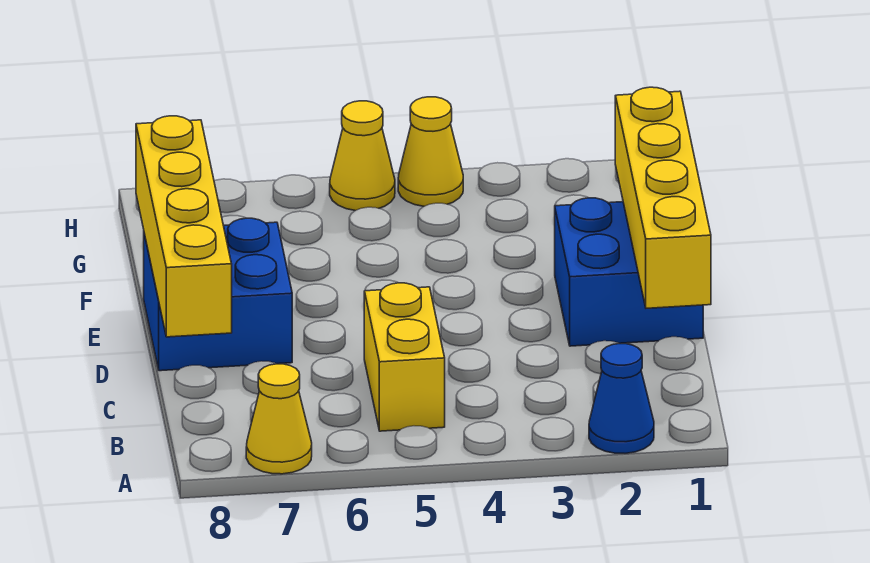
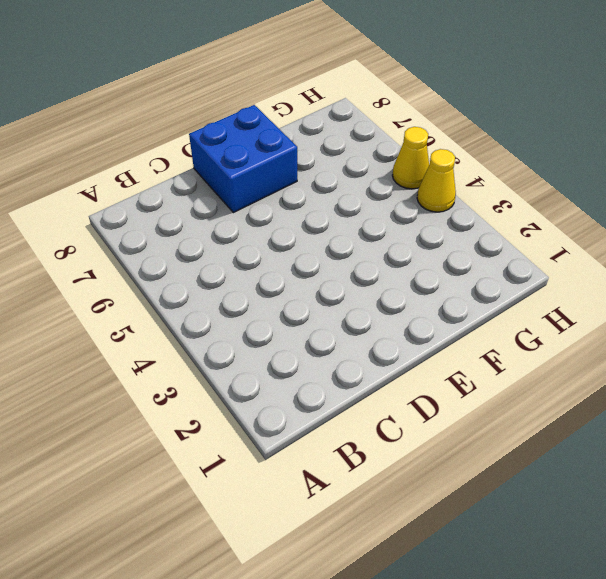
none -> blue cone A2 level 1
none -> yellow cone A7 level 1

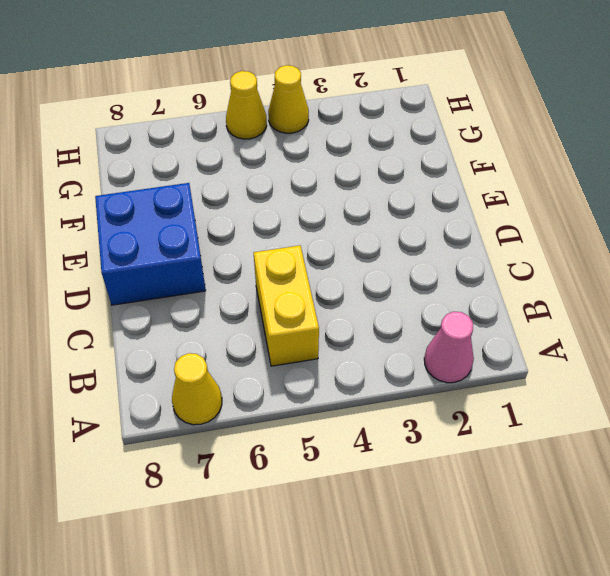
pink cone A2 level 1 -> blue cone A2 level 1
none -> blue brick D1:E2 level 1
none -> yellow brick C1:F1 level 2

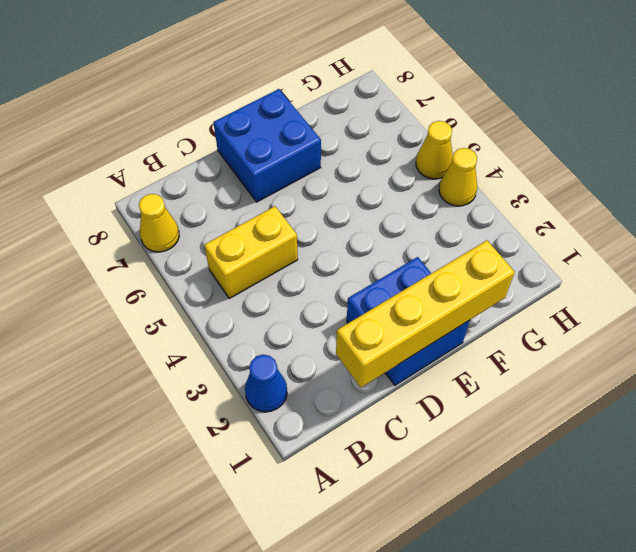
none -> yellow brick C8:F8 level 2

